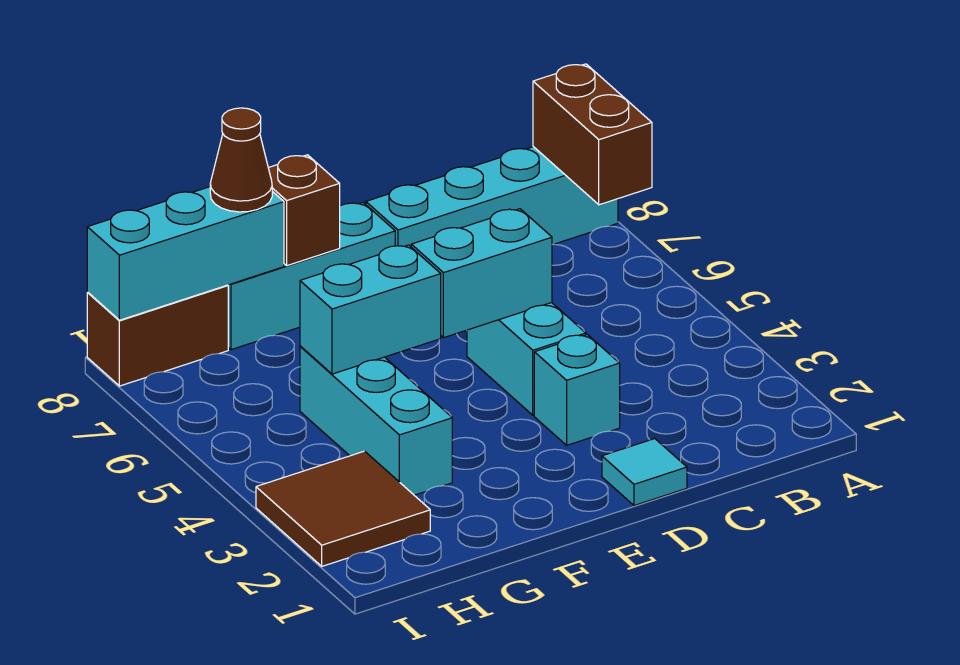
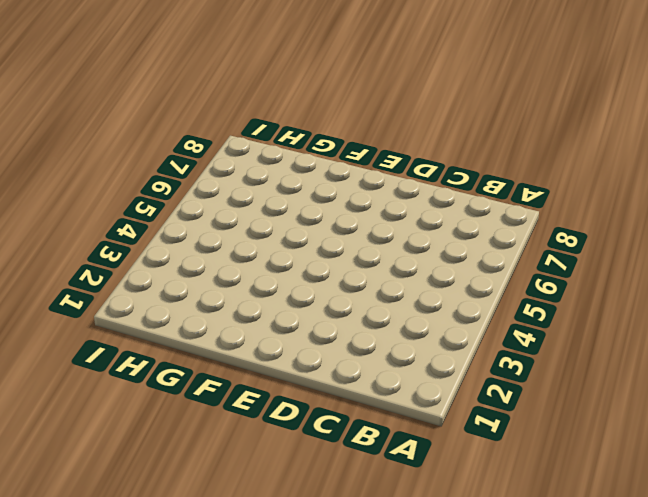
none -> cyan brick A8:D8 level 1
none -> cyan tile D1 level 1
none -> cyan brick D3 level 1

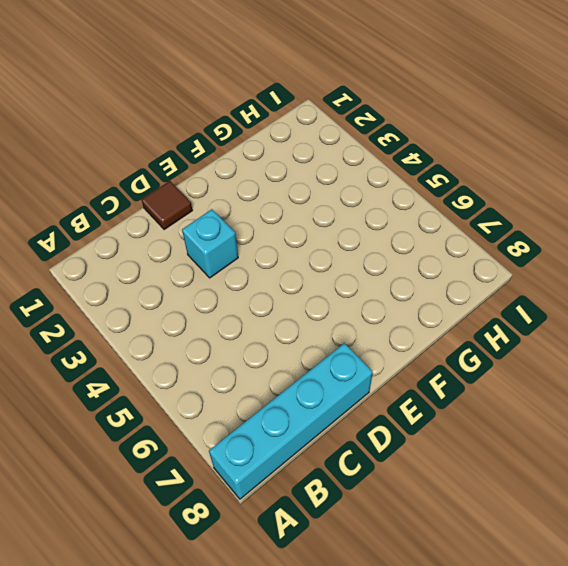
brown tile D1 level 1 -> cyan tile D1 level 1
none -> cyan brick D4:D5 level 1
none -> cyan brick E8:G8 level 1
none -> cyan brick G3:G5 level 1

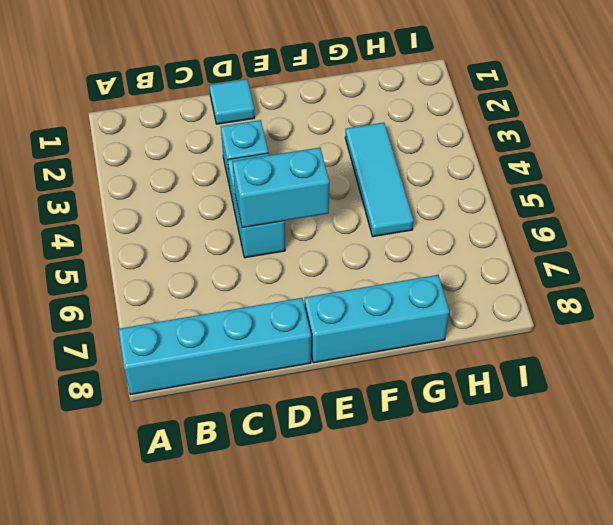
cyan tile G3:G5 level 1 -> cyan brick G3:G5 level 1
none -> brown tile H2:I3 level 1
none -> brown brick H8:I8 level 1
none -> brown brick A7:A8 level 2

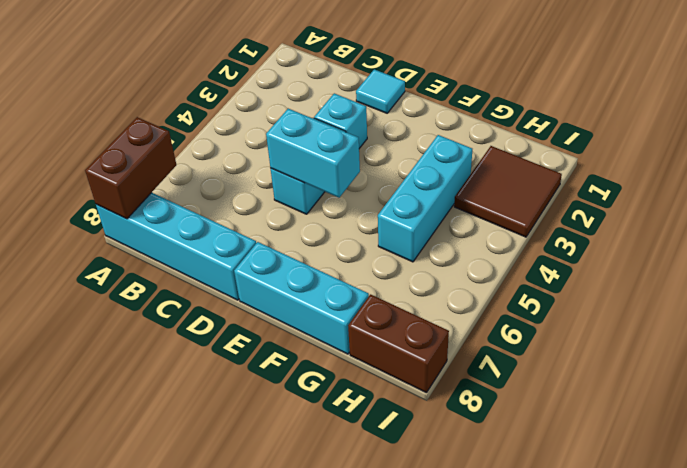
none -> cyan brick F5:G5 level 2
none -> brown brick F8 level 2
none -> cyan brick G8:I8 level 2

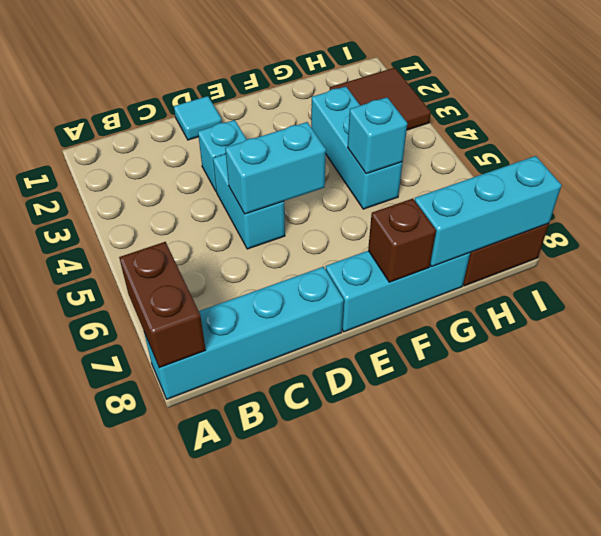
cyan brick G5 level 2 -> cyan brick F5:G5 level 2
none -> brown cone G8 level 3

